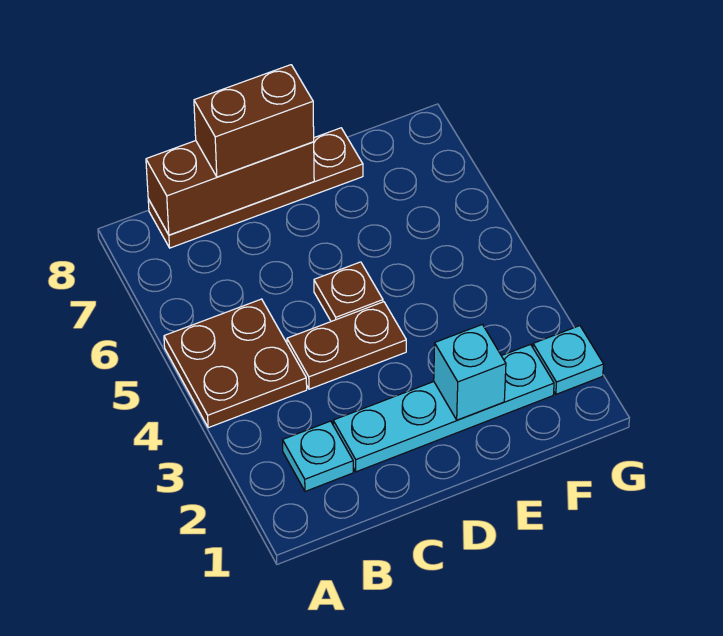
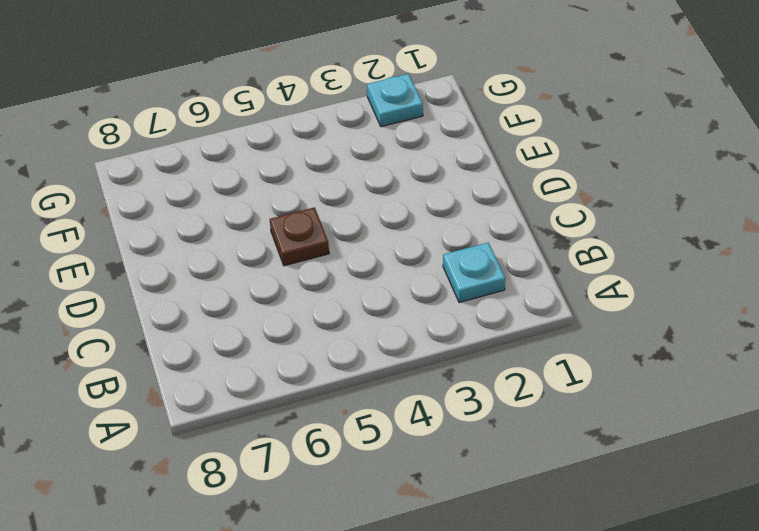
none -> brown plate A4:B5 level 1
none -> brown plate B8:E8 level 1

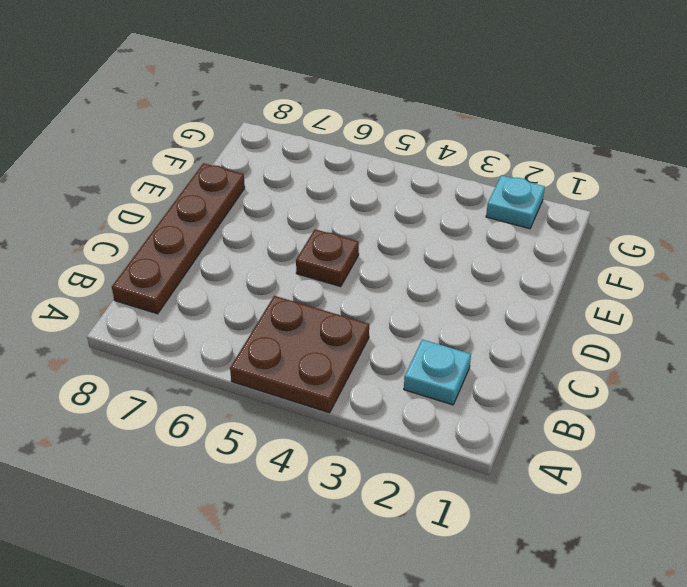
none -> cyan plate C2:F2 level 1
none -> brown plate C4:D4 level 1

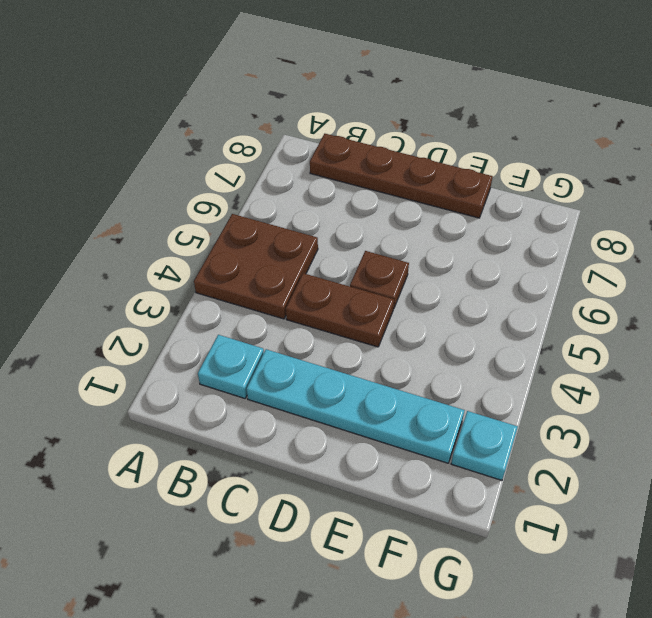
none -> brown brick B8:D8 level 2
none -> cyan brick E2 level 2

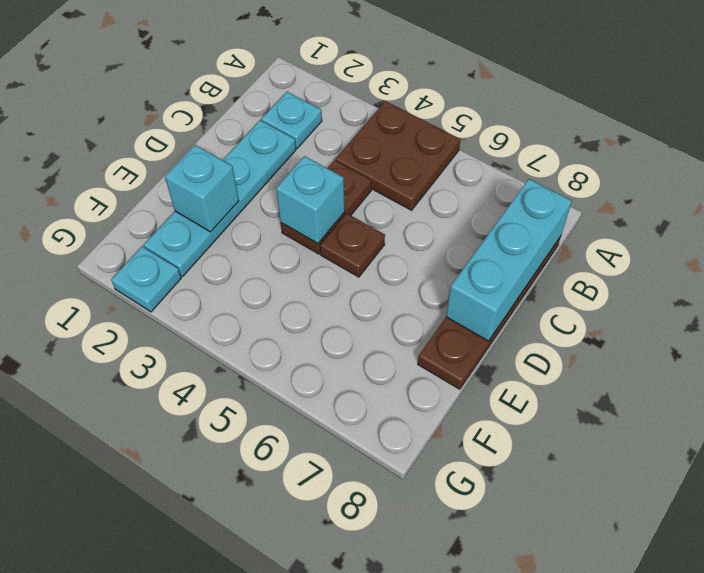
cyan brick B8:D8 level 2 -> brown brick B8:D8 level 2
cyan brick D4 level 2 -> none
none -> brown brick C8:D8 level 3

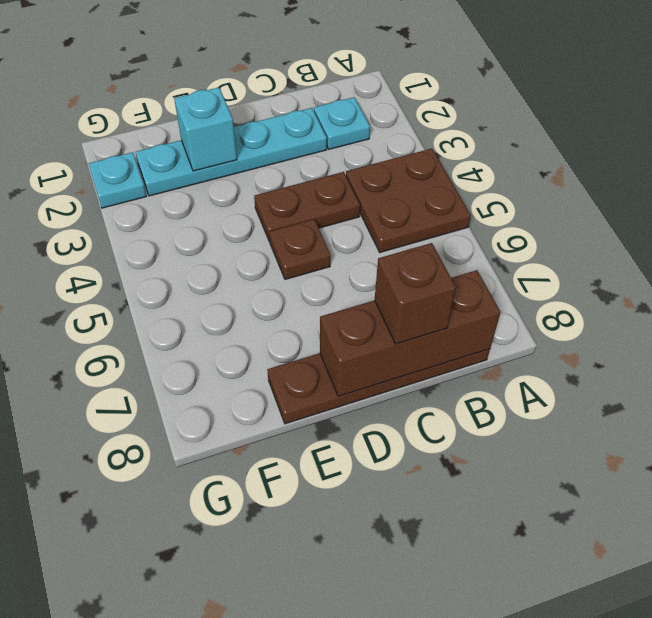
brown brick C8 level 3 -> brown brick C8:D8 level 3

